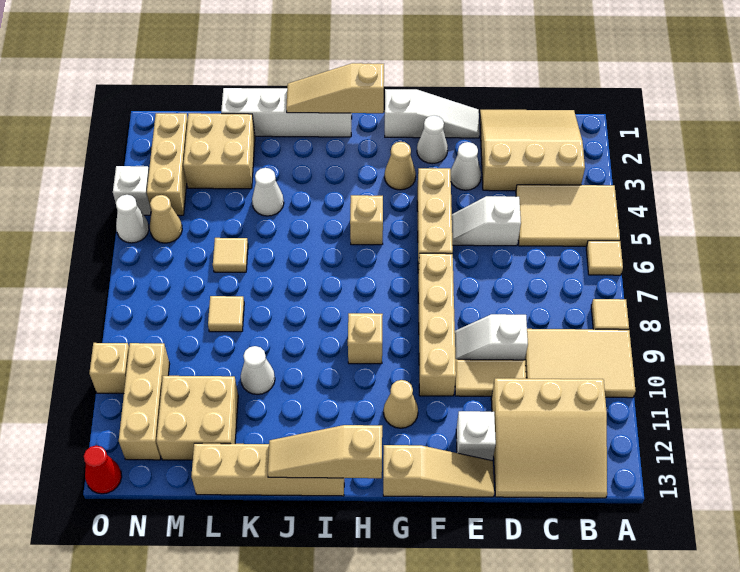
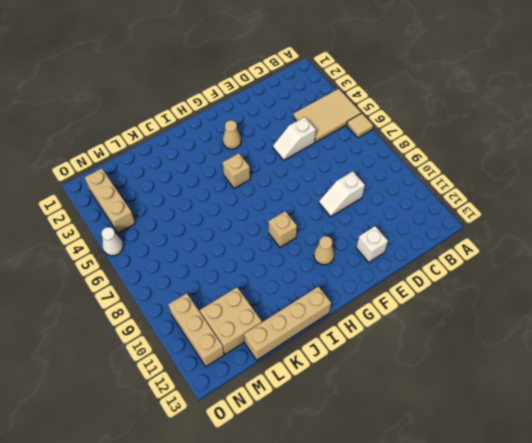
none -> tan tile A8 level 1
none -> tan tile A9:C10 level 1
none -> tan slope B1:D3 level 1 top 3
none -> tan slope B11:D13 level 1 top 11

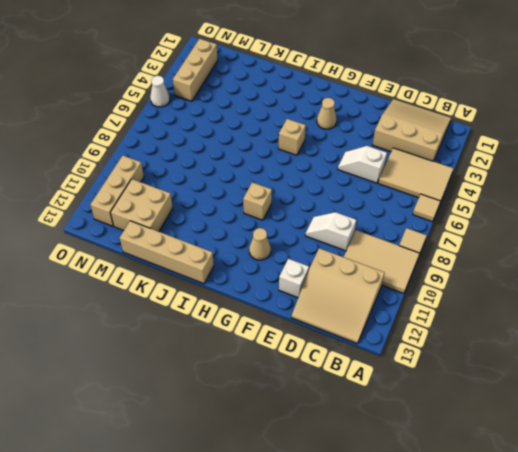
none -> tan tile D10:E10 level 1
none -> white slope E1:G1 level 1 top G
none -> white cone E3 level 1
none -> tan slope E13:G13 level 1 top G

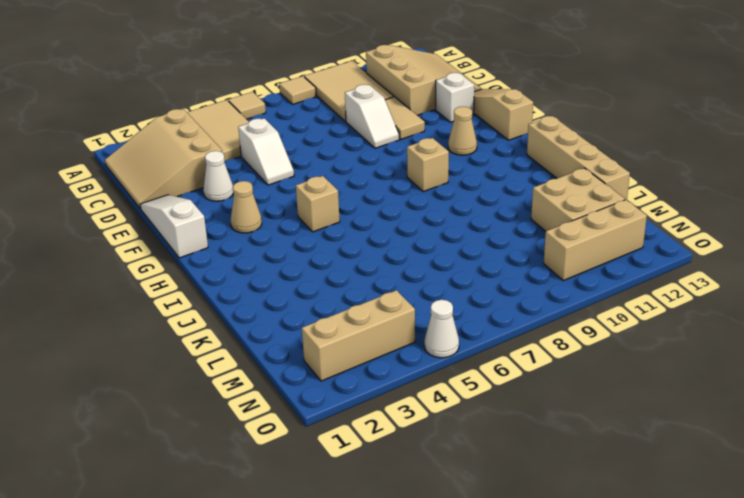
none -> white cone F2 level 1
none -> tan brick F4:F6 level 1
none -> tan brick F7:F10 level 1
none -> white brick I1:L1 level 1

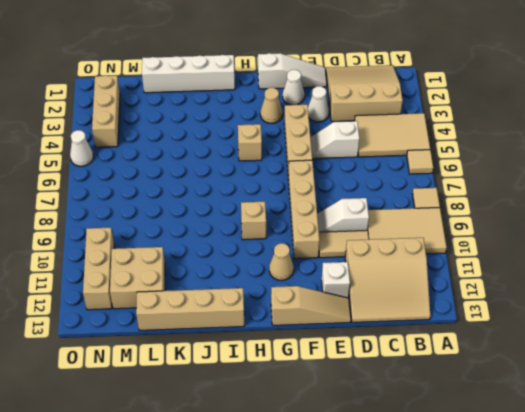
none -> white cone K4 level 1
none -> white cone K10 level 1
none -> tan brick L2:M3 level 1
none -> tan tile L6 level 1

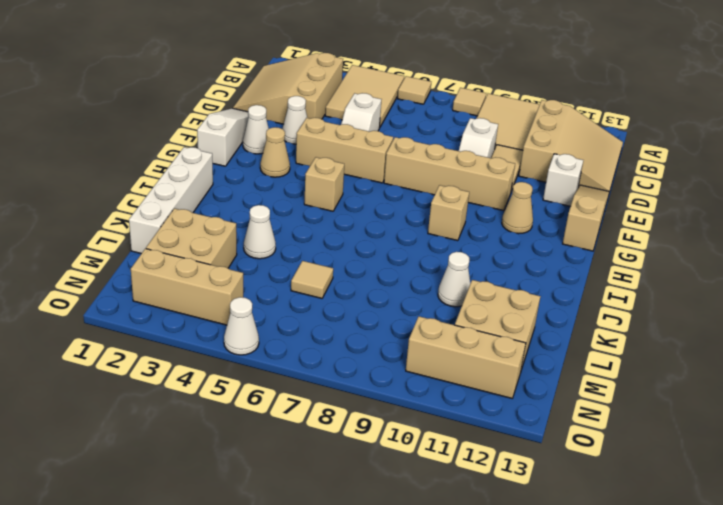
none -> tan brick I13:L13 level 1
none -> tan tile L8 level 1
none -> tan cone N5 level 1
none -> white brick O4 level 1

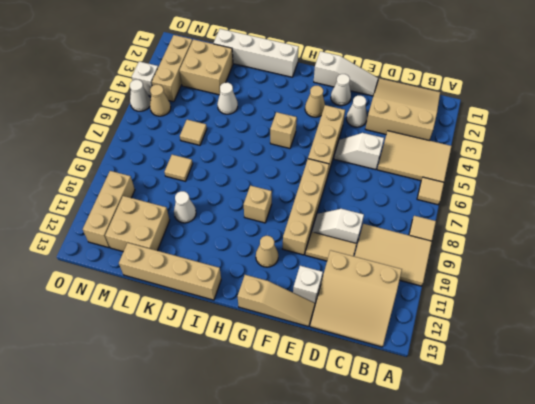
none -> tan brick O10 level 1
none -> red cone O13 level 1
none -> tan slope H1:J1 level 2 top H
none -> tan slope H13:J13 level 2 top H

